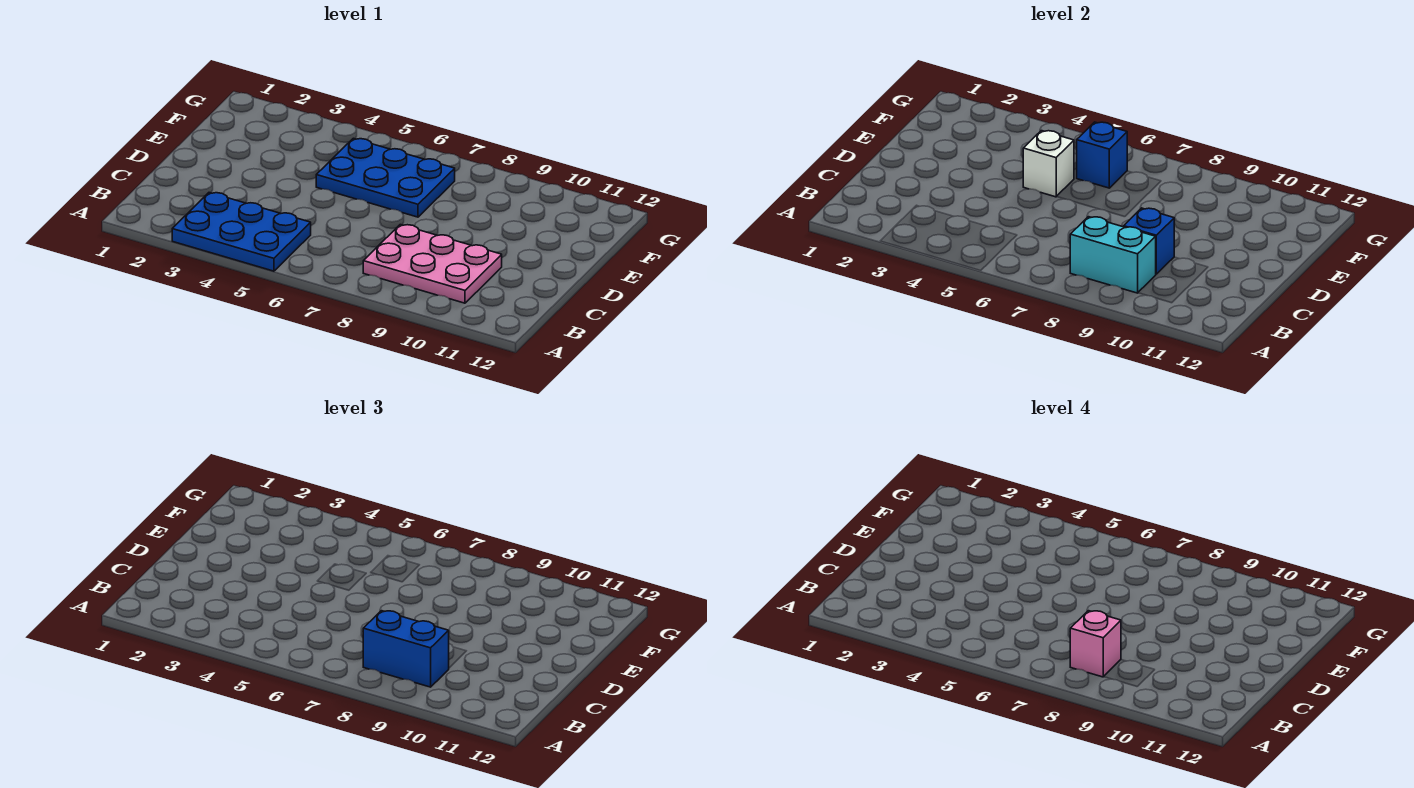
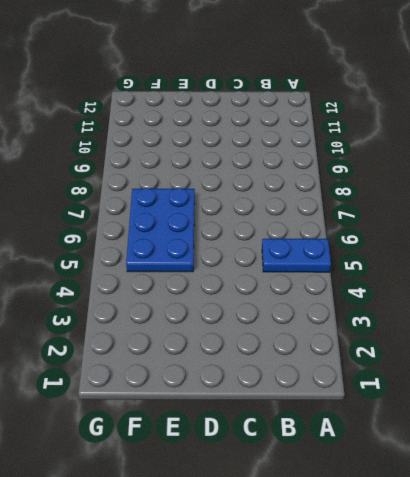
blue plate A5:B5 level 1 -> blue plate A3:B5 level 1
none -> pink plate B8:C10 level 1
none -> cyan brick B8:B9 level 2

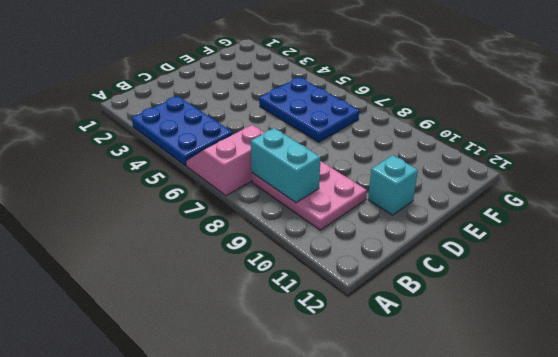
pink slope A6:B7 level 1 top 7 -> none
cyan brick D11 level 1 -> none
none -> blue brick C9 level 2
none -> white brick E5 level 2

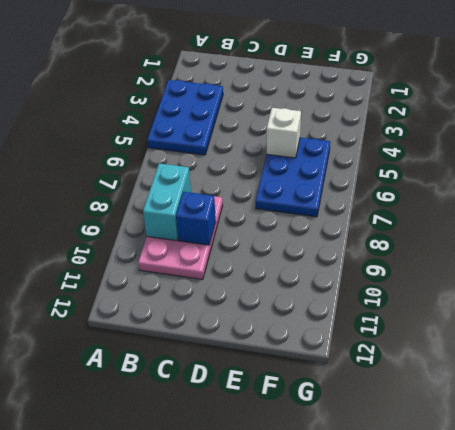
none -> blue brick F6 level 2
none -> blue brick B8:B9 level 3

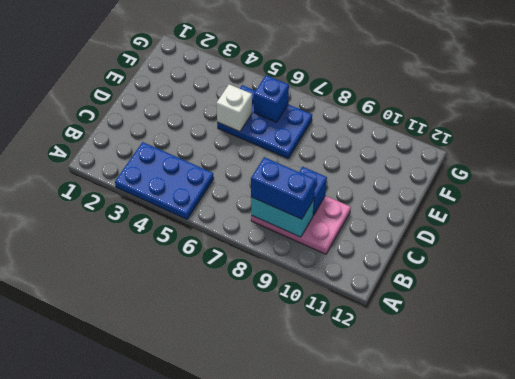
none -> pink brick B8 level 4

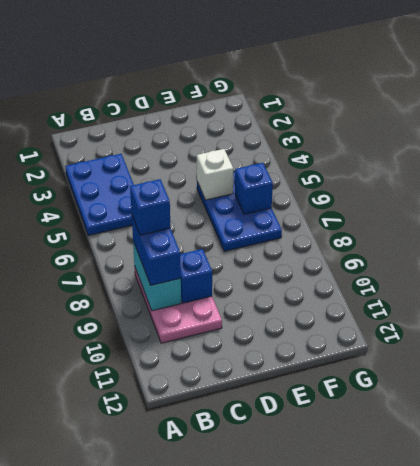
blue brick B8 level 4 -> pink brick B8 level 4

